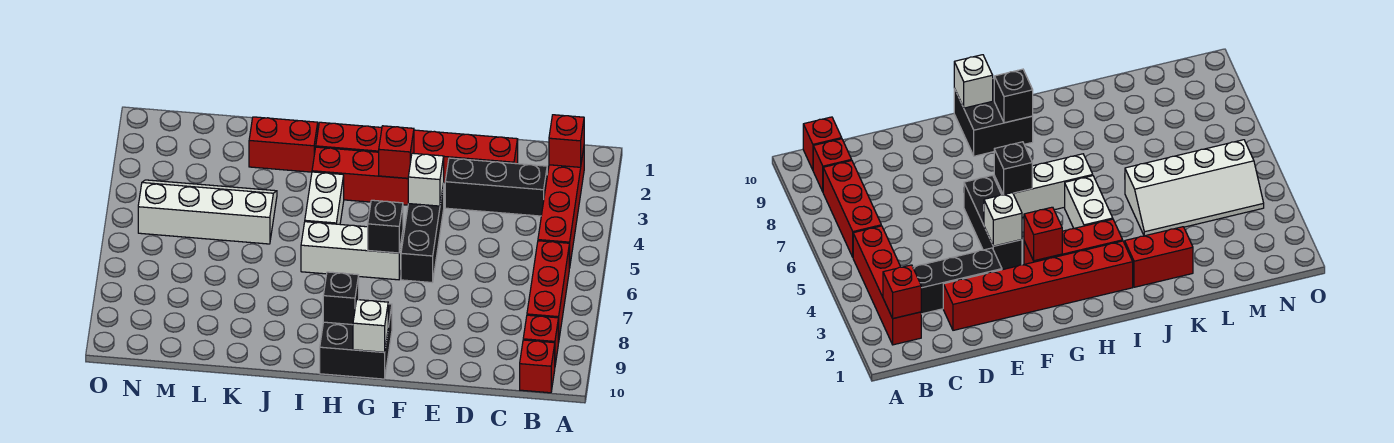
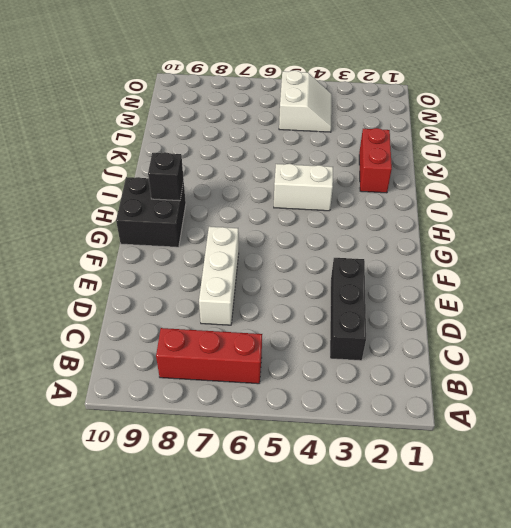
white brick D7:F7 level 1 -> white brick G6:I6 level 1
white slope M4:N5 level 1 top 5 -> white slope K4:N5 level 1 top 5
none -> red brick B2:B5 level 1
none -> red brick B9 level 1
none -> red brick B10 level 1

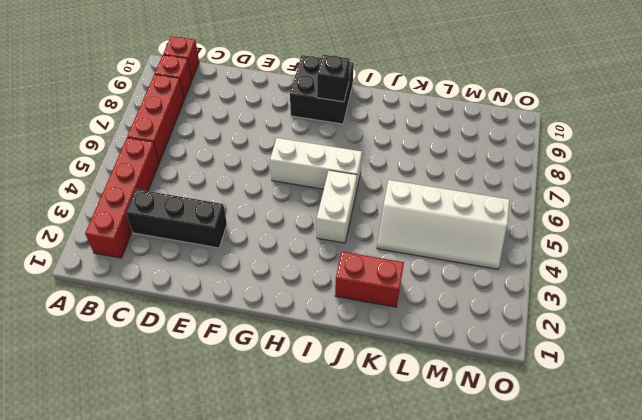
none -> red brick D2:I2 level 1
none -> black brick F4:F6 level 1
none -> red brick G3:I3 level 1

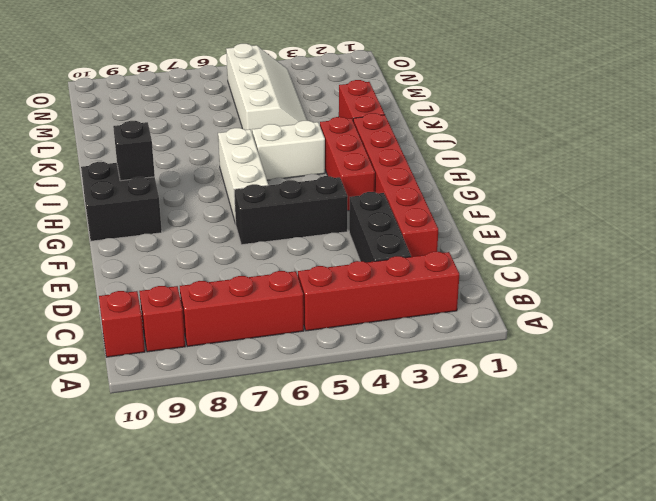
none -> red brick B2 level 2
none -> white brick F4 level 2
none -> red brick G3 level 2

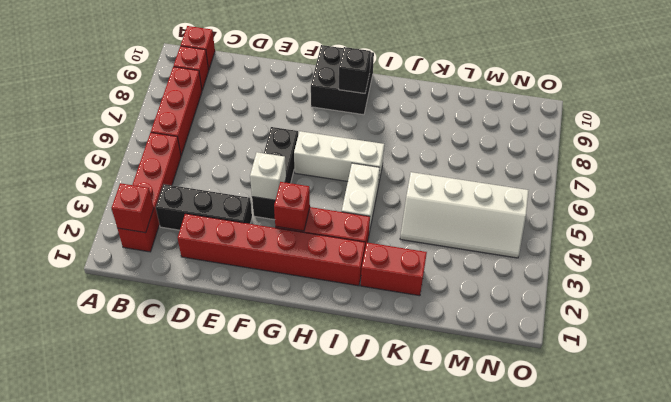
none -> black brick G6 level 2
none -> white brick G10 level 2

